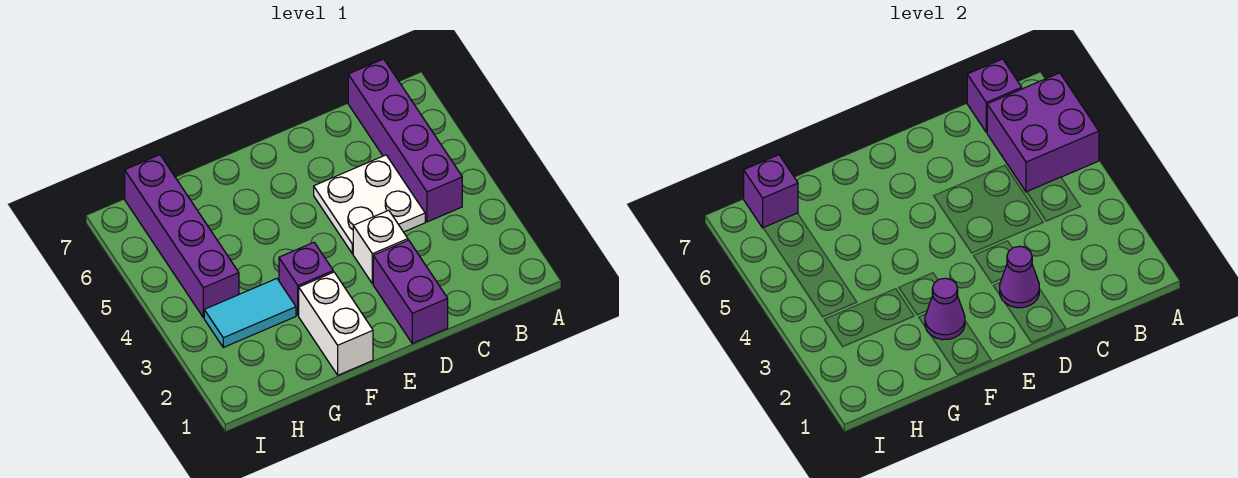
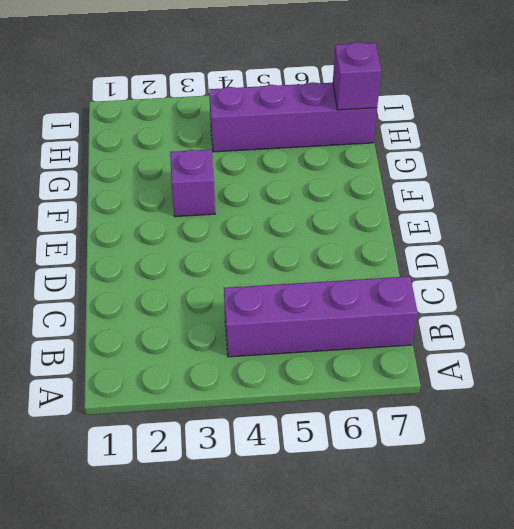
none -> white plate C4:D5 level 1
none -> purple brick D1:D2 level 1
none -> white brick D3 level 1

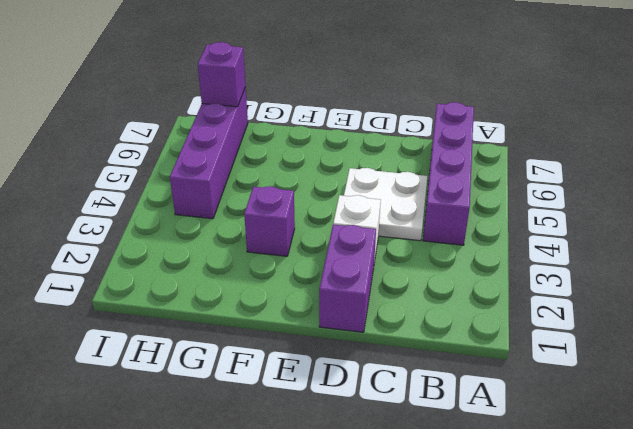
none -> white brick F1:F2 level 1
none -> cyan tile G3:H3 level 1
none -> purple brick A5:B6 level 2

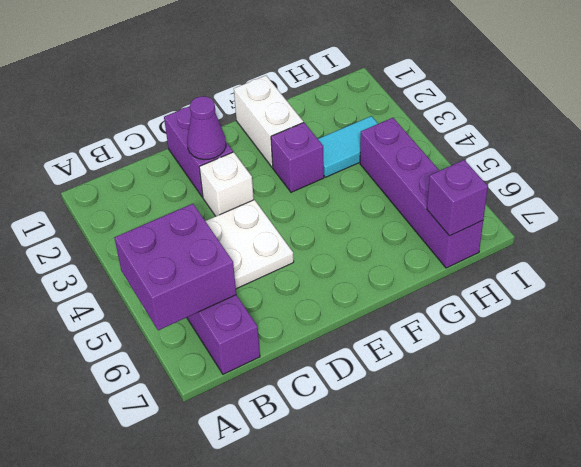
none -> purple brick B7 level 2
none -> purple cone F2 level 2

